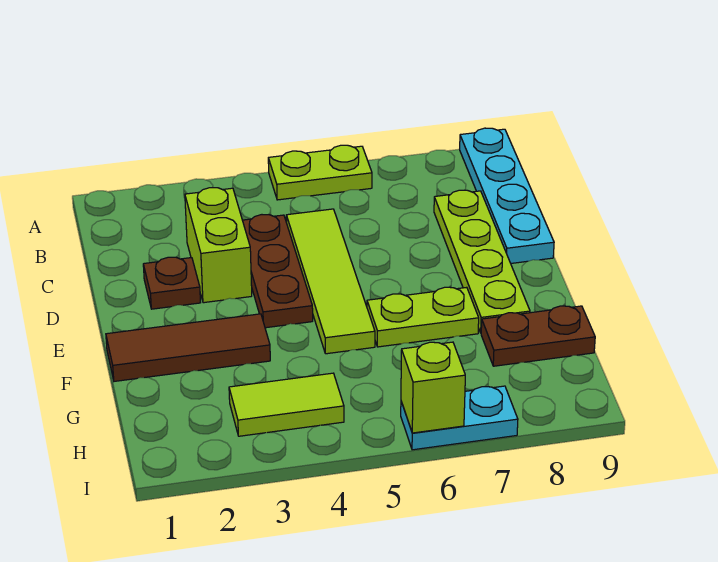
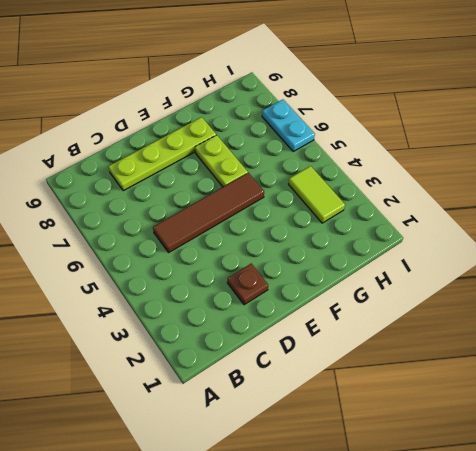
brown tile C5:F5 level 1 -> lime tile C5:F5 level 1
none -> lime plate A5:A6 level 1
none -> cyan plate A9:D9 level 1
none -> lime brick C3:D3 level 1

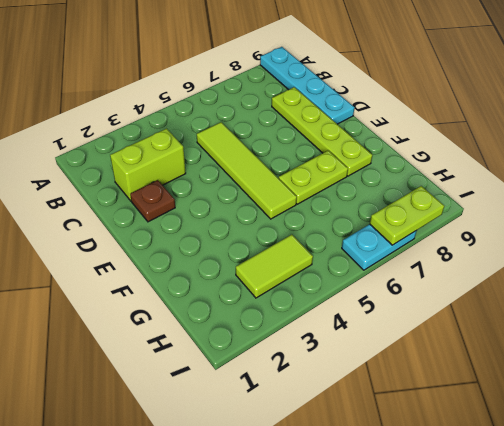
lime brick C2:C3 level 1 -> lime brick C3:D3 level 1
lime plate I7:I8 level 2 -> lime plate A5:A6 level 1
none -> brown plate C4:E4 level 1
none -> brown tile F1:F3 level 1
none -> brown plate G8:G9 level 1

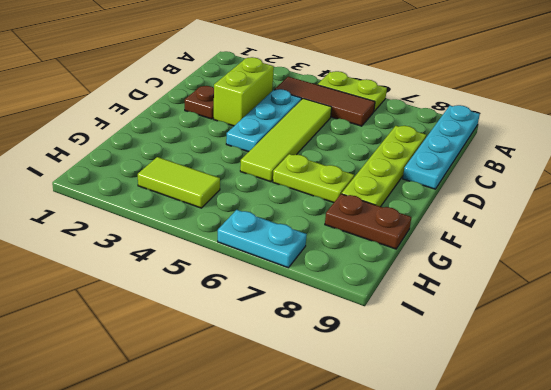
brown tile B4:B6 level 1 -> brown tile F1:F3 level 1
cyan plate C4:E4 level 1 -> brown plate C4:E4 level 1
none -> lime brick I6 level 2

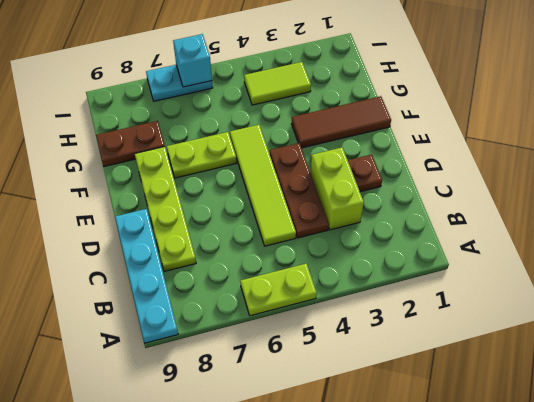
cyan brick I6 level 2 -> lime brick I6 level 2

